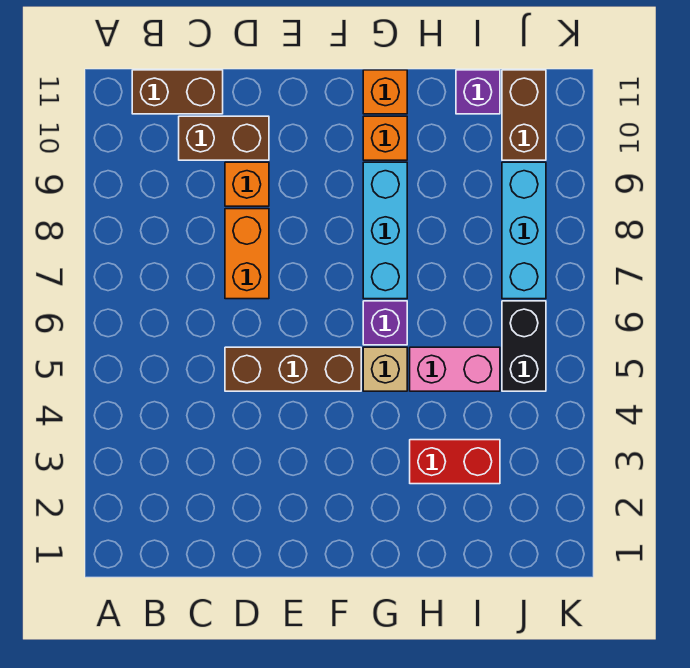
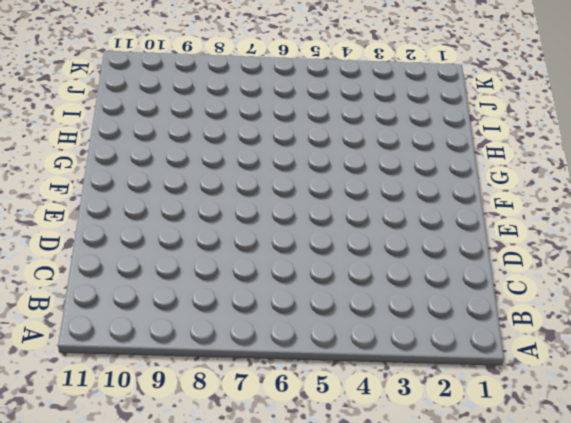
none -> brown brick B11:C11 level 1
none -> brown brick C10:D10 level 1
none -> brown brick D5:F5 level 1

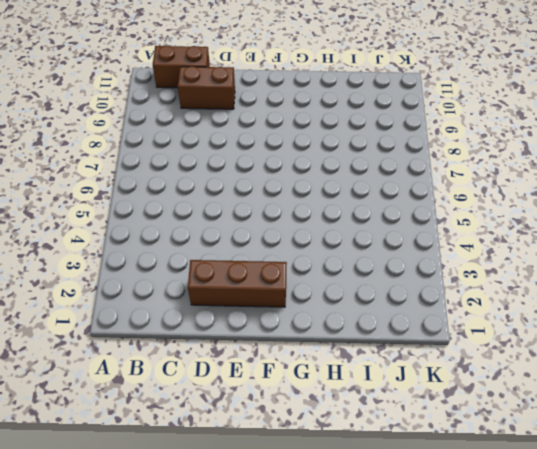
brown brick D2:F2 level 1 -> brown brick D5:F5 level 1
none -> orange brick D7:D8 level 1
none -> orange brick D9 level 1
none -> tan brick G5 level 1

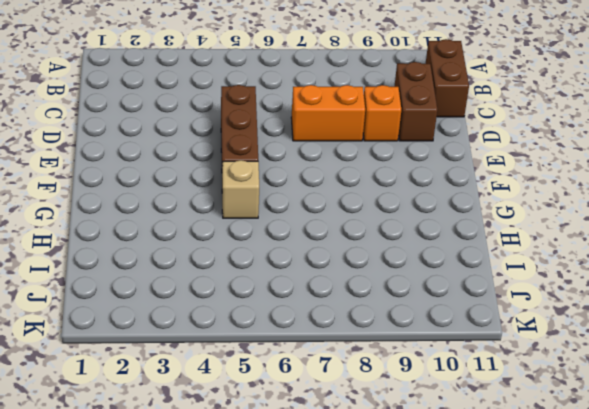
none -> purple brick G6 level 1
none -> cyan brick G7:G9 level 1
none -> orange brick G10 level 1

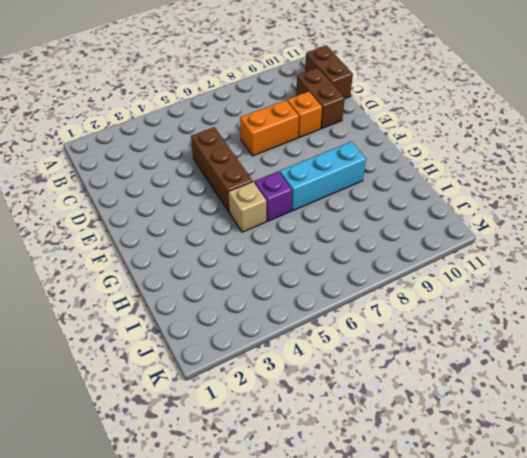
none -> orange brick G10 level 1
none -> orange brick G11 level 1
none -> red brick H3:I3 level 1

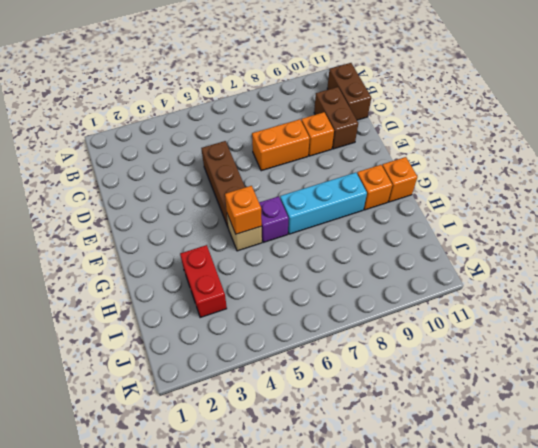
orange brick G5 level 2 -> none
none -> pink brick H5:I5 level 1
none -> purple brick I11 level 1
none -> black brick J5:J6 level 1

